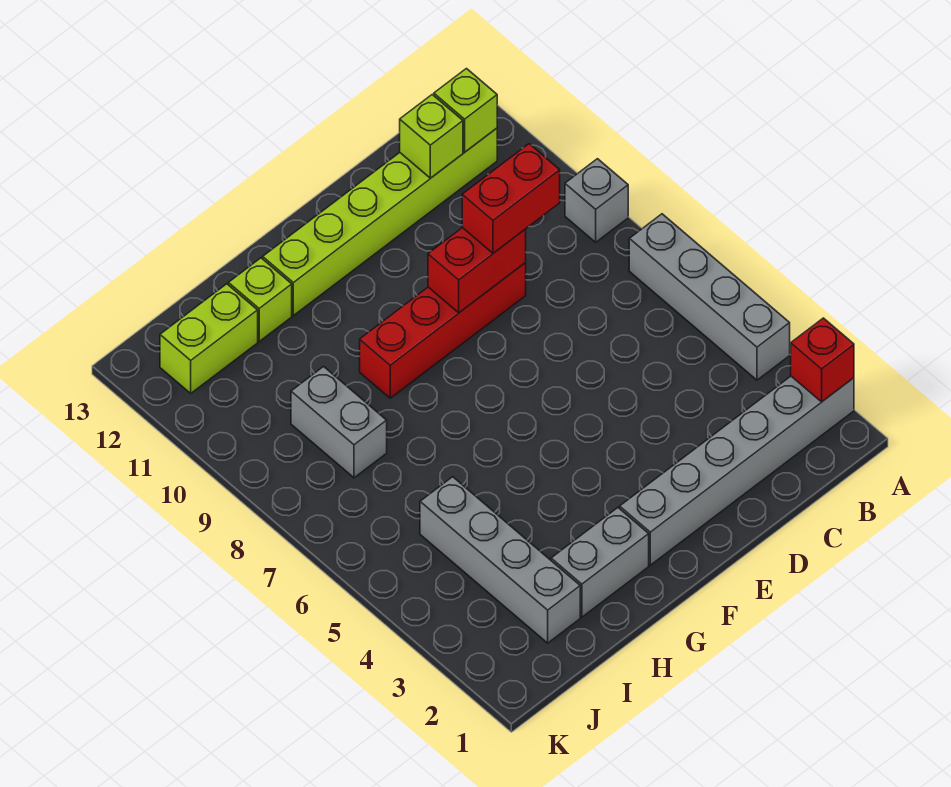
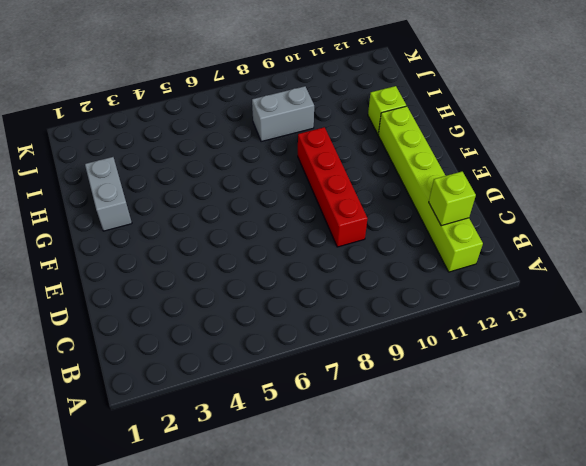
none -> grey brick A2:F2 level 1
none -> grey brick A4:A7 level 1
none -> grey brick A9 level 1

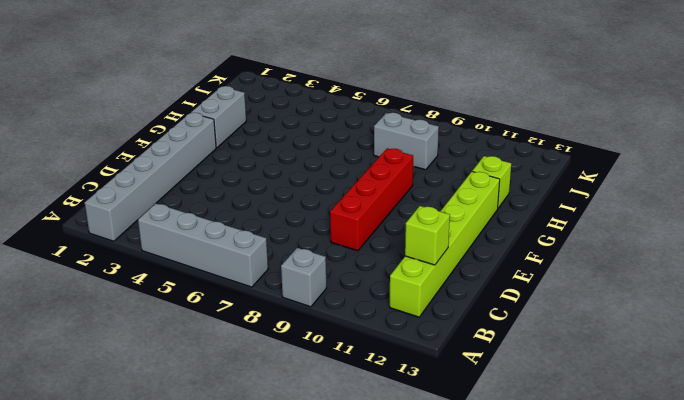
none -> grey brick I2:I5 level 1
none -> lime brick I12:J12 level 1
none -> red brick A2 level 2

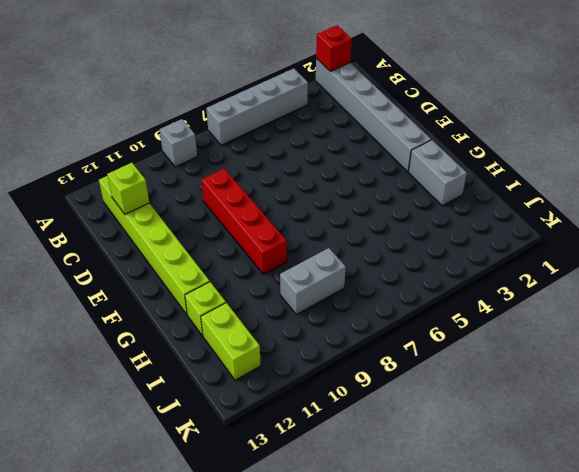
none -> grey brick I2:I5 level 1
none -> lime brick B12 level 2
none -> red brick D9:E9 level 2

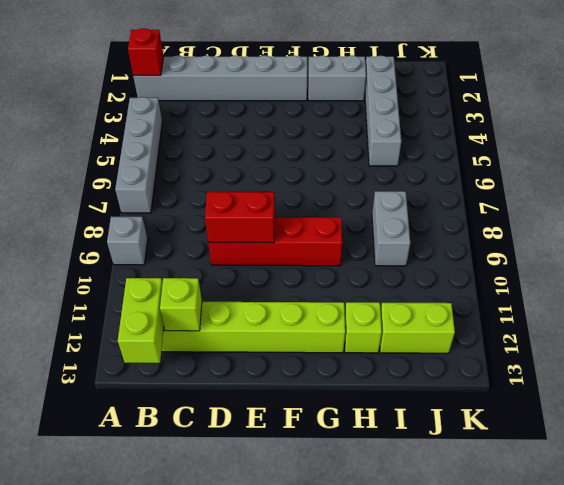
lime brick B12:B13 level 2 -> lime brick B12 level 2
none -> red brick C9:D9 level 3

